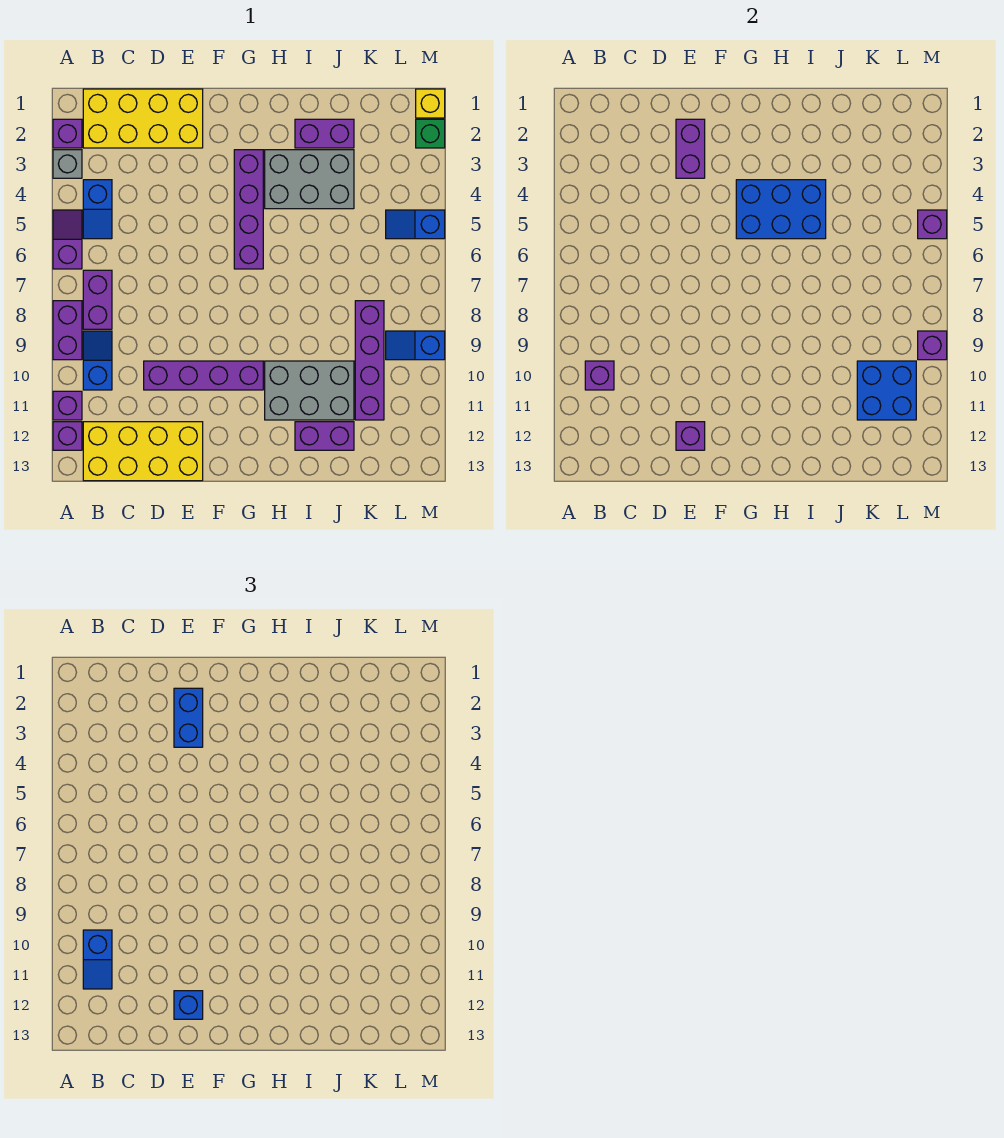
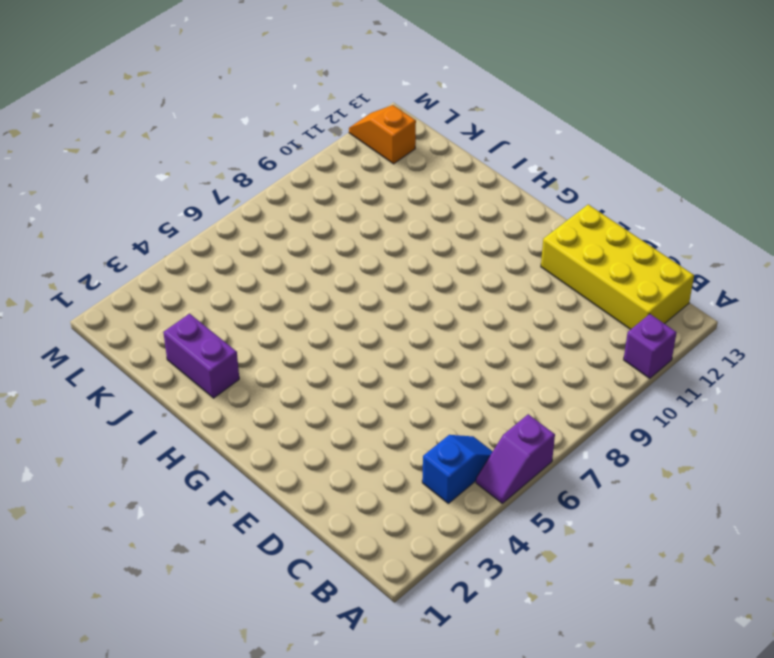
orange slope L12:M12 level 1 top L -> none
none -> purple brick A2 level 1
none -> grey brick A3 level 1
none -> purple brick A8:A9 level 1
none -> purple brick A12 level 1

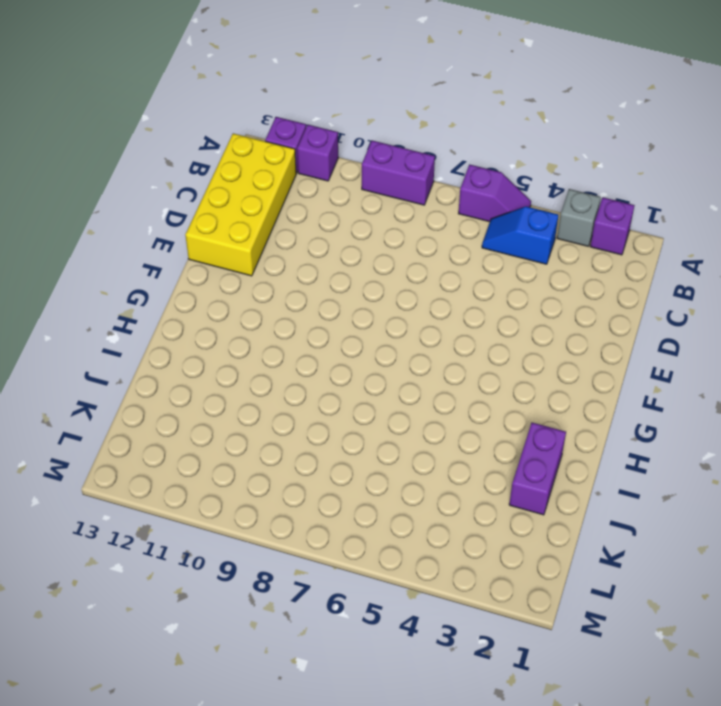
none -> yellow brick B1:E2 level 1
none -> purple brick B7:B8 level 1
none -> blue slope B9:B10 level 1 top 10
none -> purple brick D10:G10 level 1

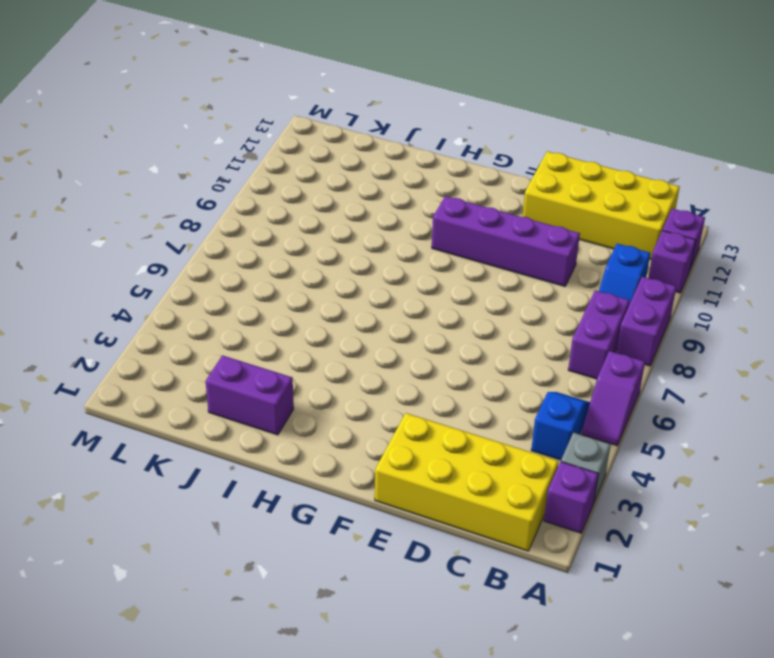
none -> purple brick G3:G6 level 1
none -> grey brick H3:J4 level 1
none -> grey brick H10:J11 level 1
none -> purple brick I12:J12 level 1

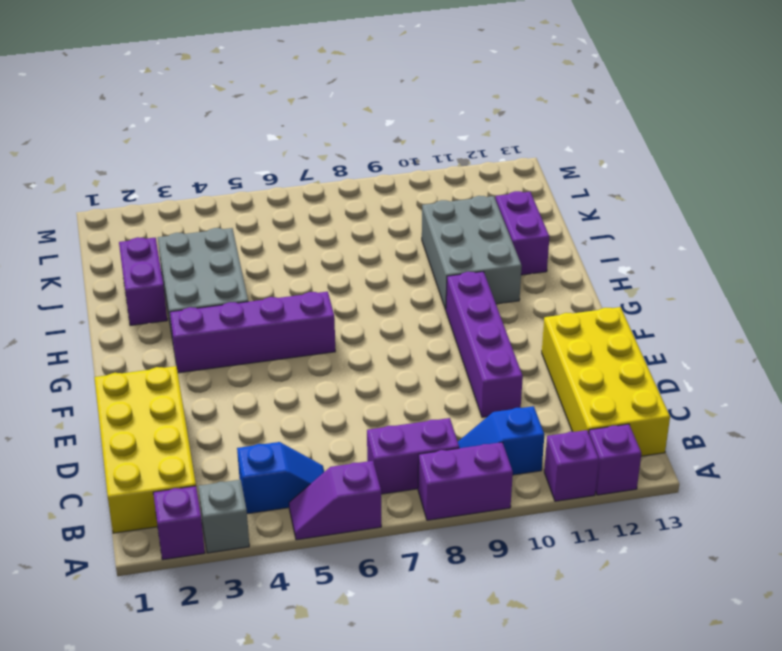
none -> purple brick K8:K11 level 1
none -> blue slope L5:M5 level 1 top M
none -> blue slope L9:M9 level 1 top M
none -> yellow brick M1 level 1

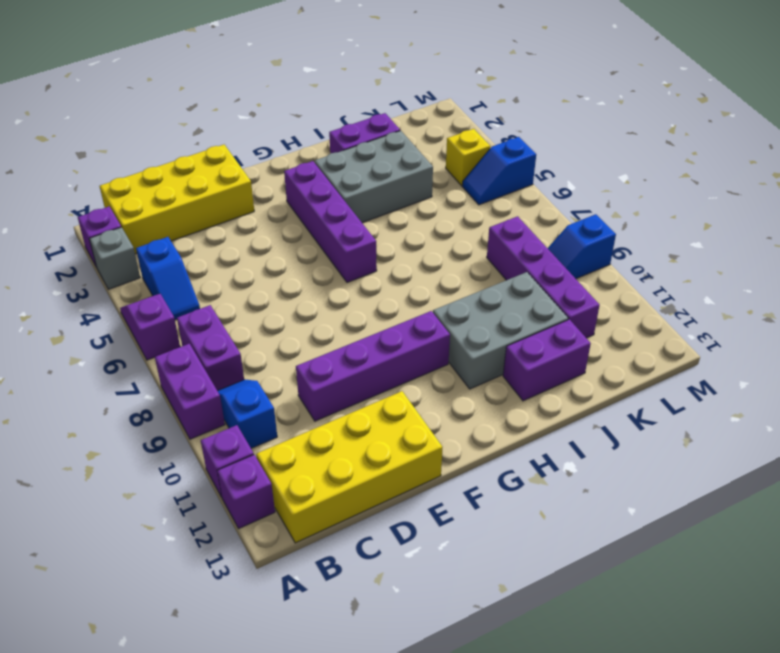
yellow brick L4 level 1 -> yellow brick M1 level 1
none -> green brick M2 level 1
none -> purple brick B10 level 2
none -> purple brick E2:E3 level 2
none -> purple brick E12 level 2

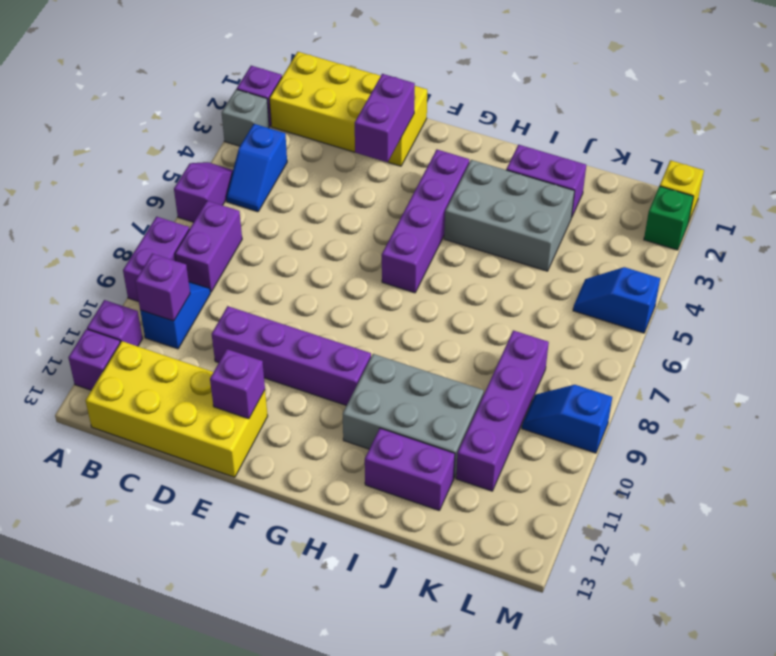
none -> blue brick G4:I5 level 2
none -> blue brick K10:L11 level 2
none -> purple brick M5 level 2
none -> purple brick M9 level 2

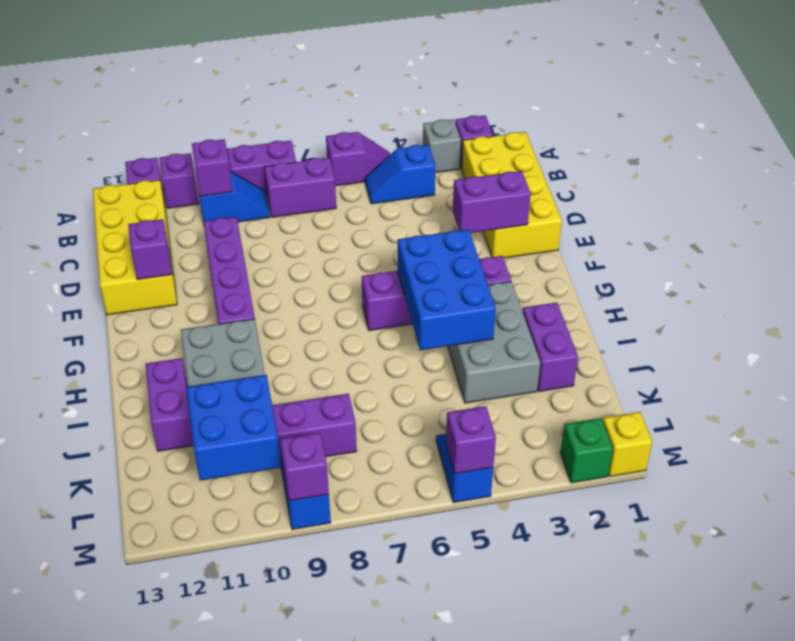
none -> blue slope B10:B11 level 3 top 10
none -> blue brick E2:E3 level 3
none -> blue brick E12 level 3

